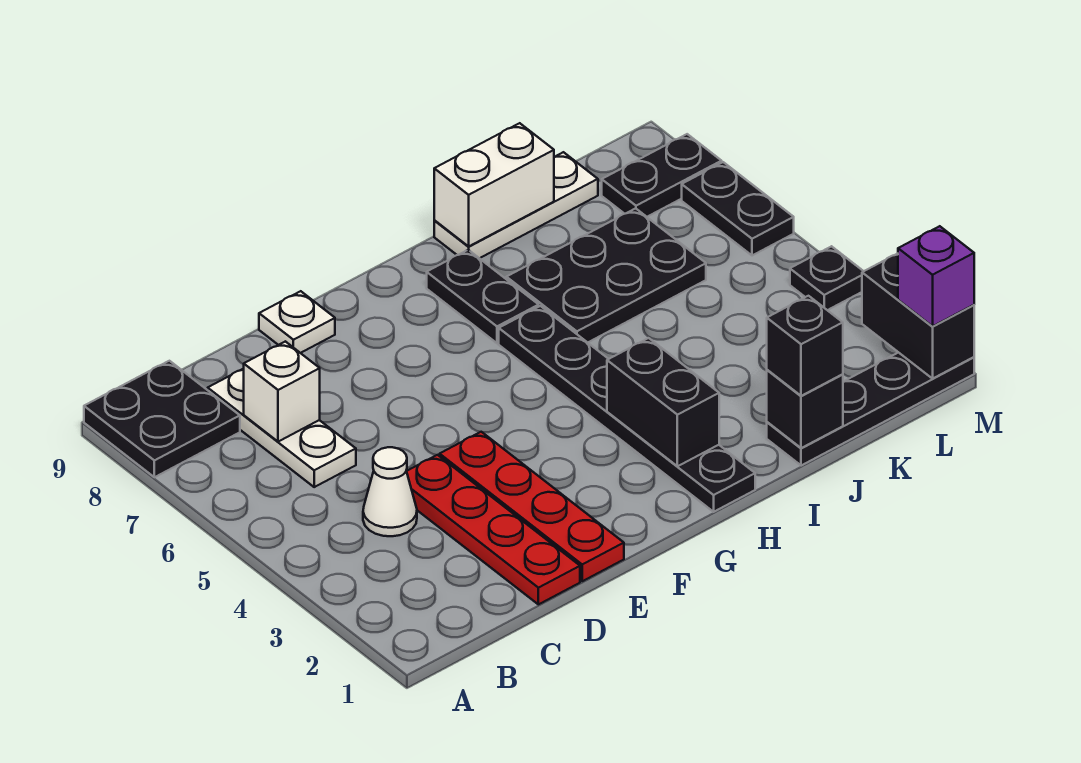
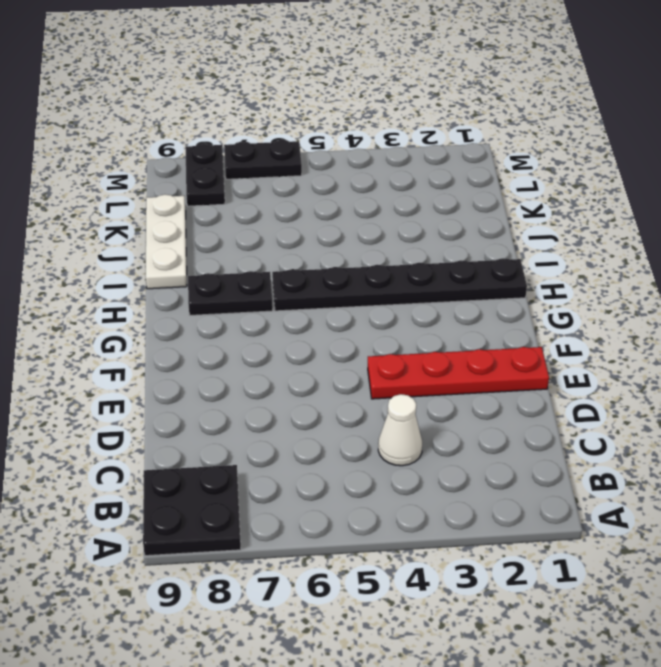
none -> white plate C6:C8 level 1
none -> red plate D1:D4 level 1
none -> white plate E9 level 1

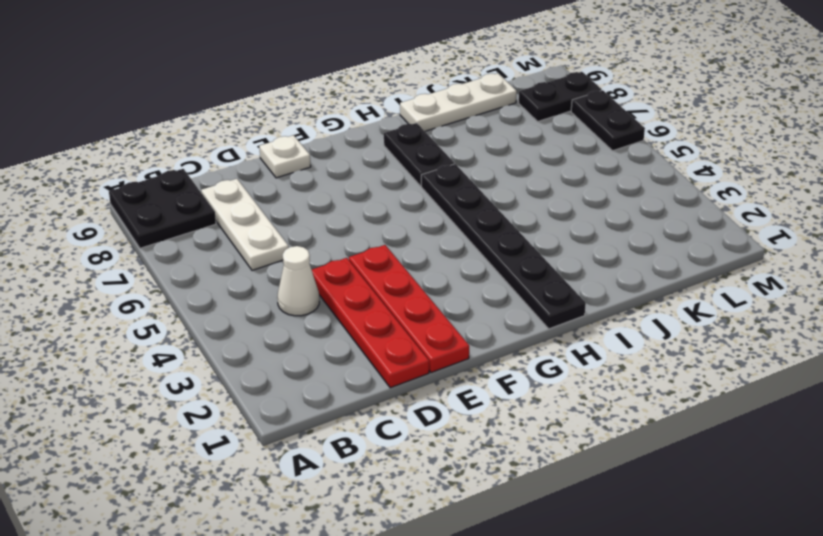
none -> black plate I6:K7 level 1
none -> black plate J1:M1 level 1
none -> black plate M4 level 1

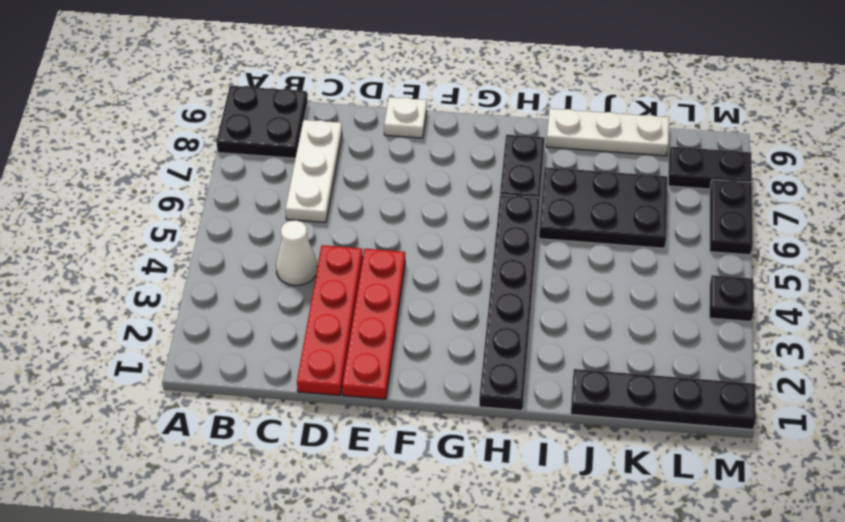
none -> white brick C7 level 2
none -> black brick H2:H3 level 2
none -> white brick I9:J9 level 2

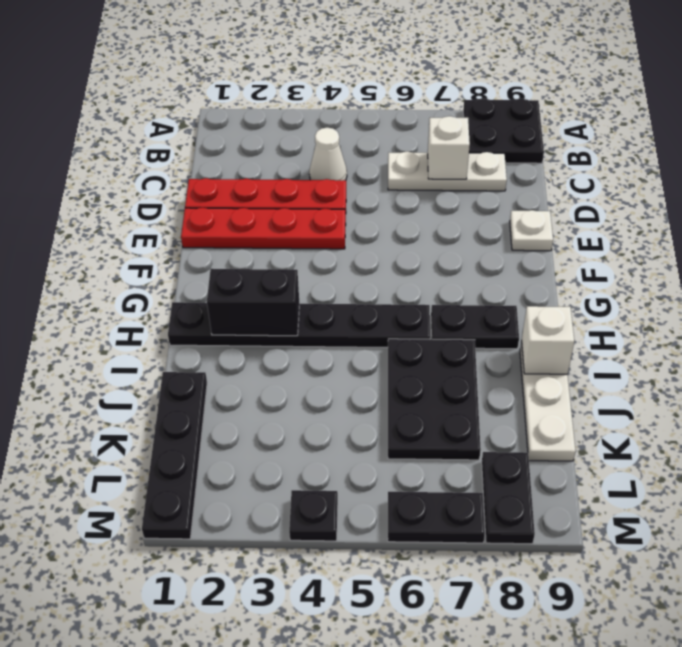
white brick I9 level 2 -> white brick I9:J9 level 2
none -> black brick J1 level 2
none -> black brick M1:M2 level 2
none -> black brick J1 level 3

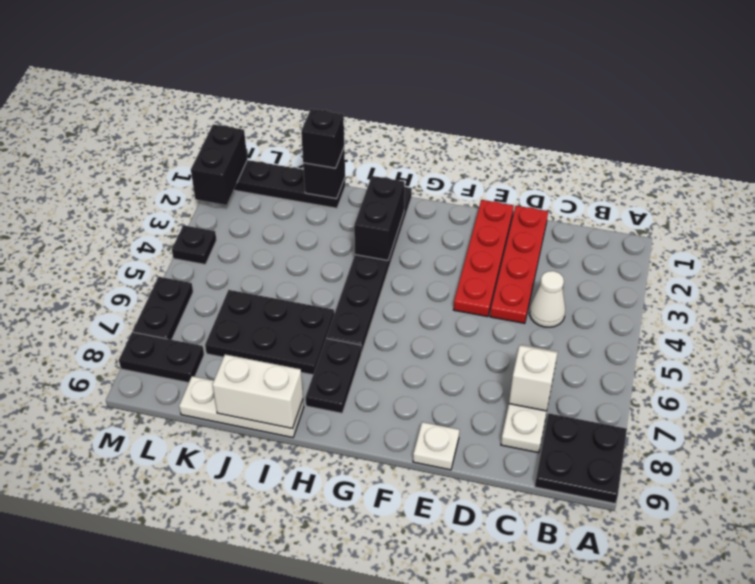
none -> purple brick M1 level 3

